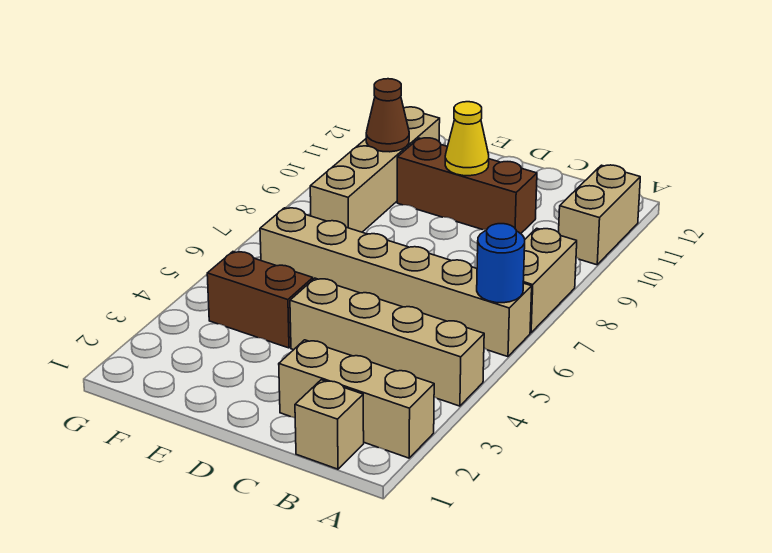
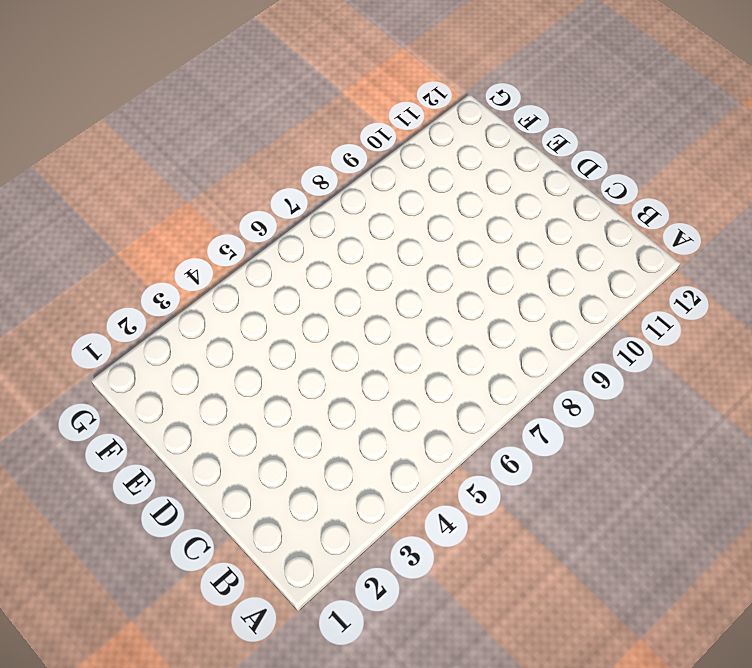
none -> tan brick A2:C2 level 1
none -> tan brick A4:D4 level 1
none -> tan brick A6:F6 level 1

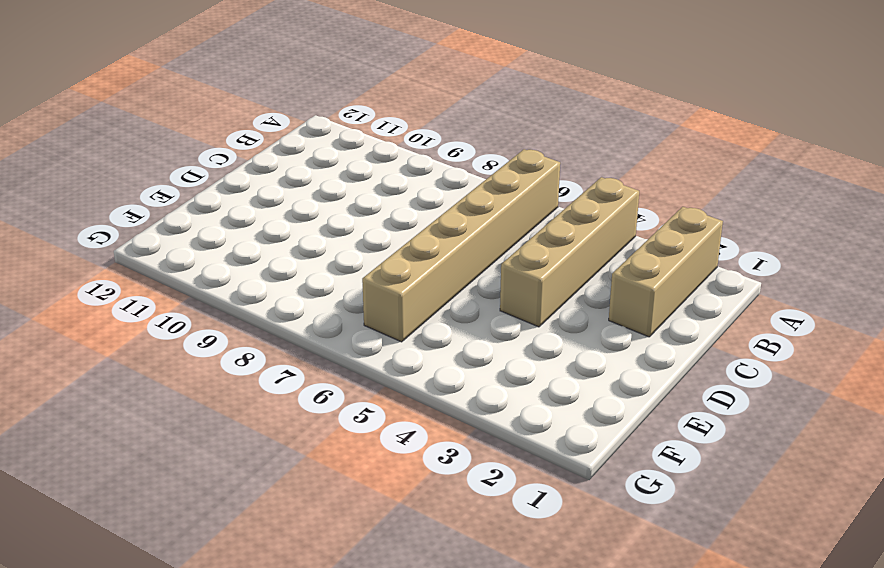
none -> tan brick A7:A8 level 1
none -> tan brick A10:A11 level 1
none -> tan brick B1 level 1

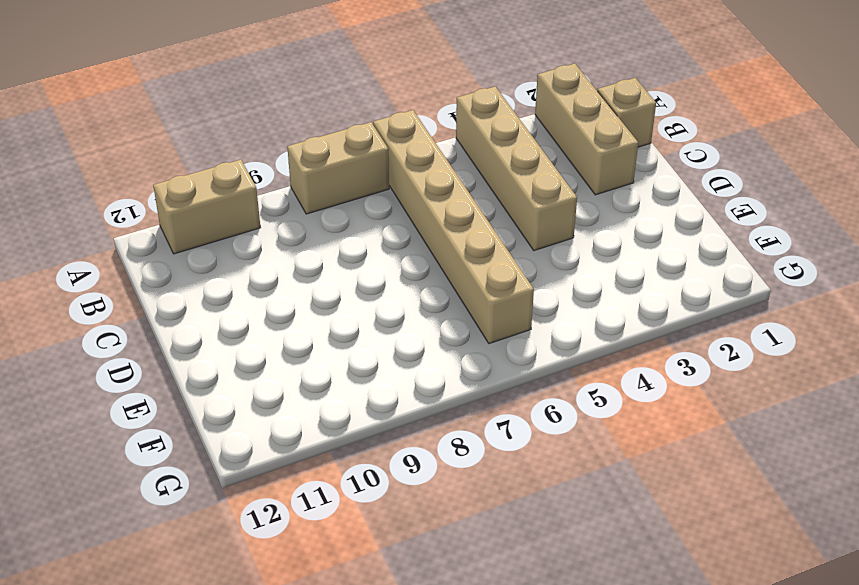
none -> brown brick C10:E10 level 1
none -> brown brick E4:F4 level 1
none -> tan brick F8:F11 level 1

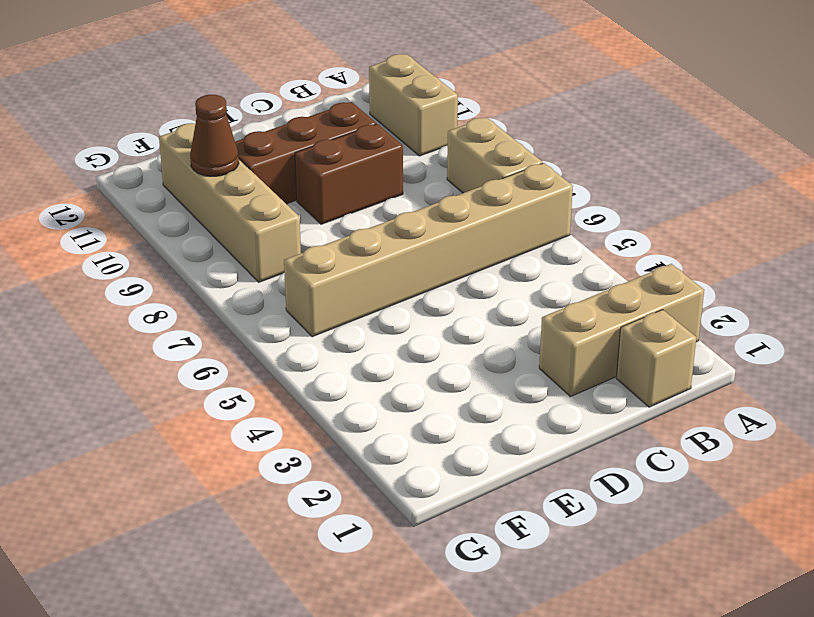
brown brick C9:D9 level 1 -> brown brick E4:F4 level 1
none -> tan brick A4:D4 level 1
none -> blue round brick A6 level 2
none -> yellow cone D10 level 2

